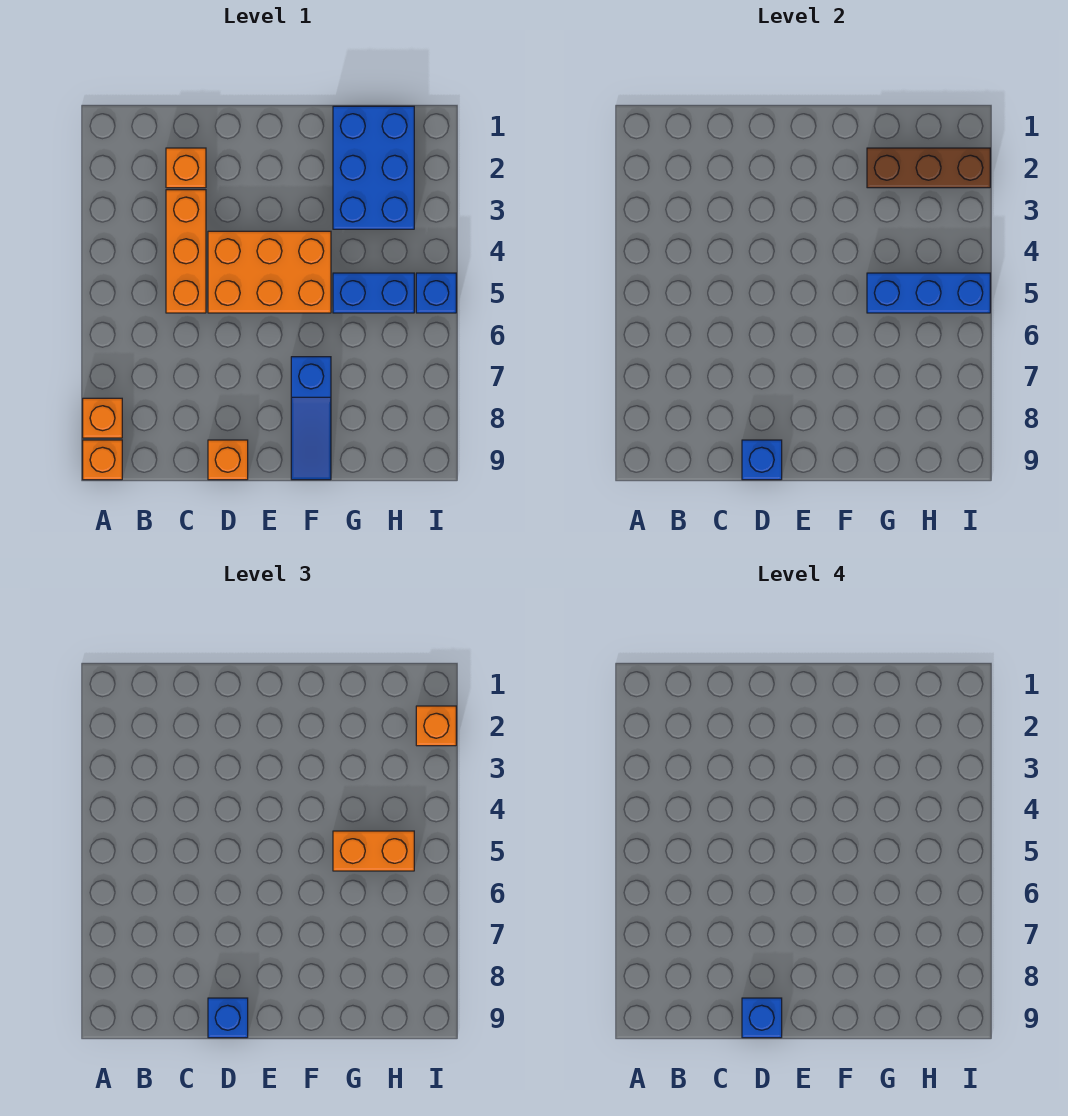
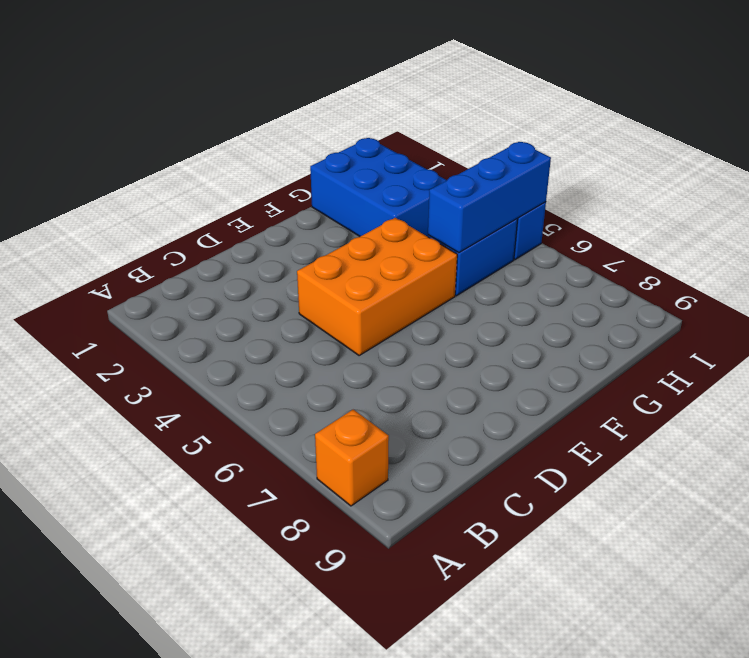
none -> orange brick A9 level 1
none -> orange brick C2 level 1
none -> orange brick C3:C5 level 1

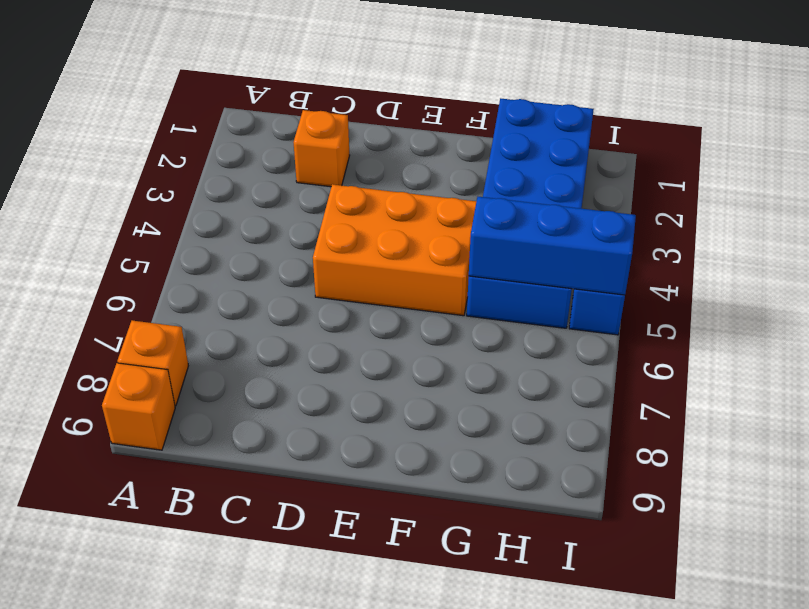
none -> orange brick C3:C5 level 1
none -> orange brick D9 level 1
none -> blue slope F7:F9 level 1 top 7

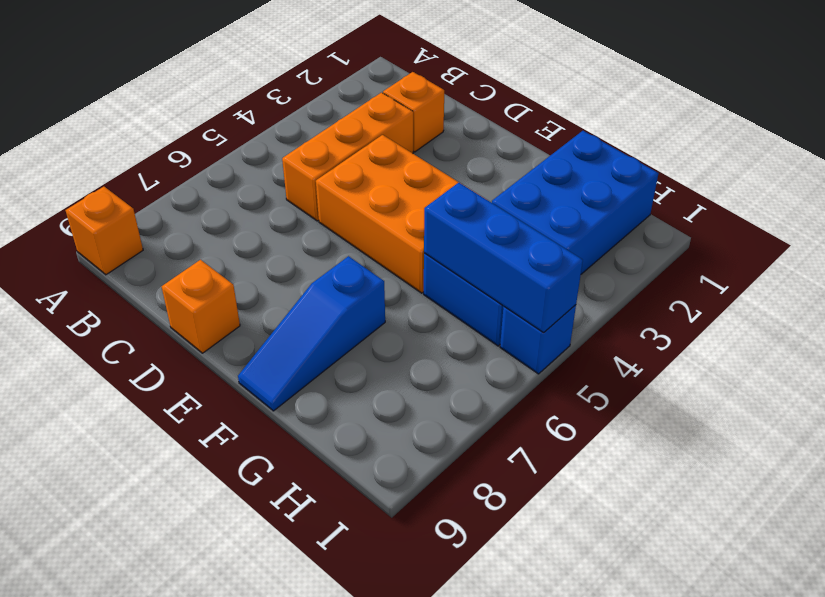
none -> orange brick A8 level 1
none -> blue brick D9 level 2
none -> brown brick G2:I2 level 2

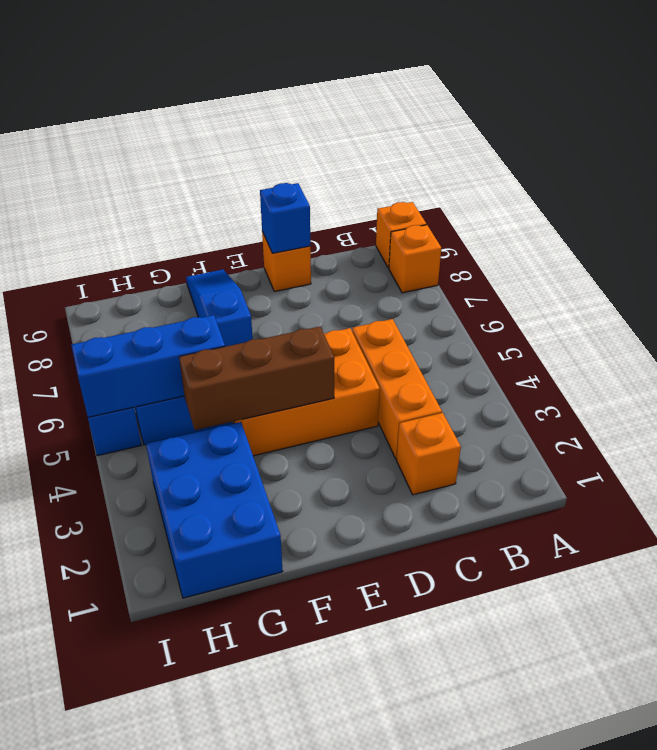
brown brick E4:G4 level 2 -> brown brick G2:I2 level 2
none -> blue brick D9 level 3
none -> orange brick G5:H5 level 3
none -> orange brick I2 level 3

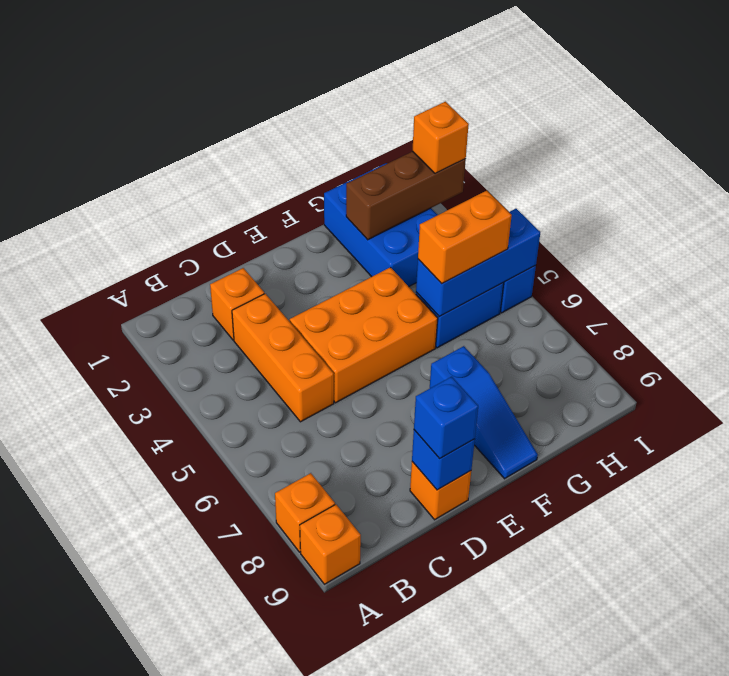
none -> blue brick D9 level 4

